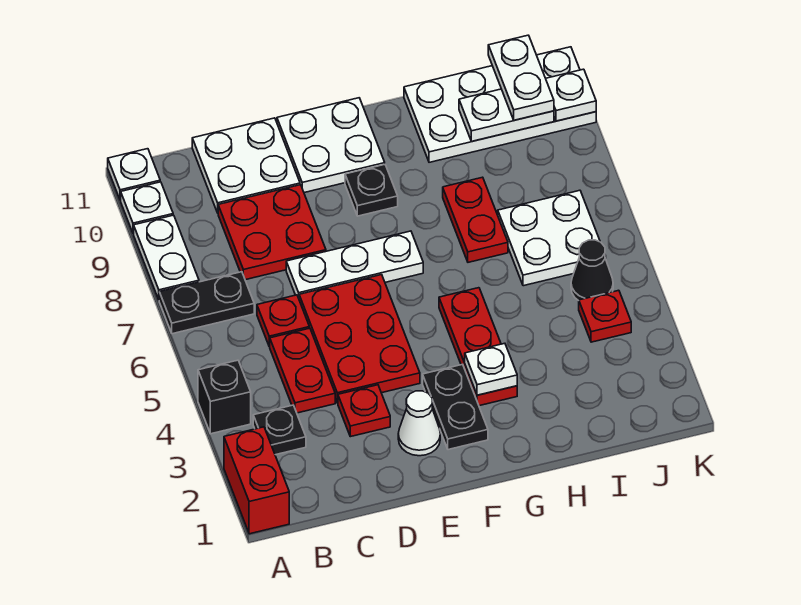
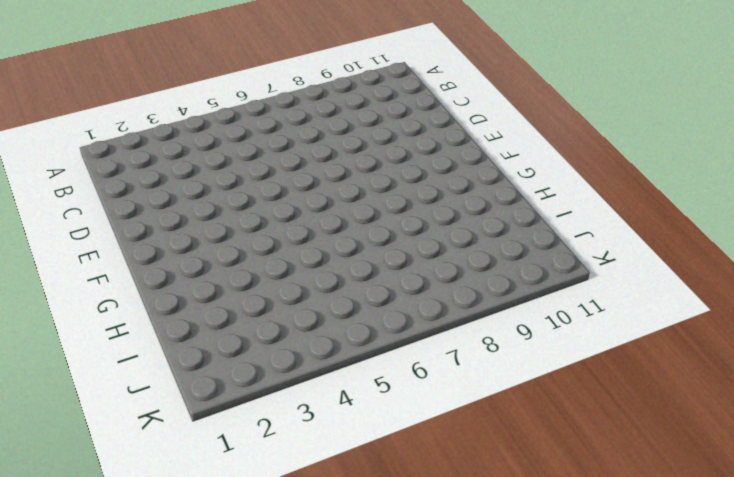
none -> red brick A1:A2 level 1
none -> black brick A4 level 1
none -> black plate A7:B7 level 1

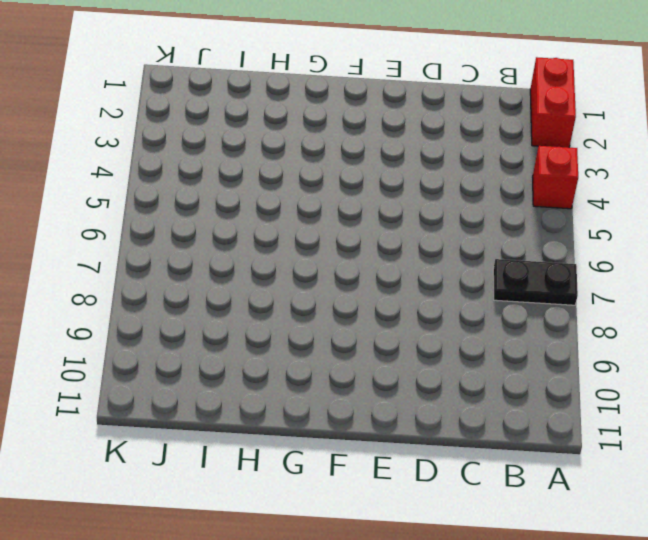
red brick A4 level 1 -> black brick A4 level 1
none -> white plate A8:A9 level 1
none -> white plate A10 level 1
none -> white plate A11 level 1

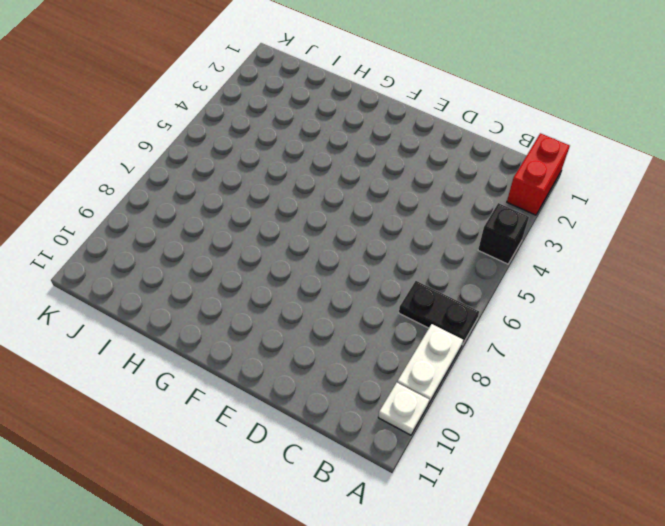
none -> white plate A11 level 1
none -> black plate B3 level 1
none -> red plate C4:C5 level 1

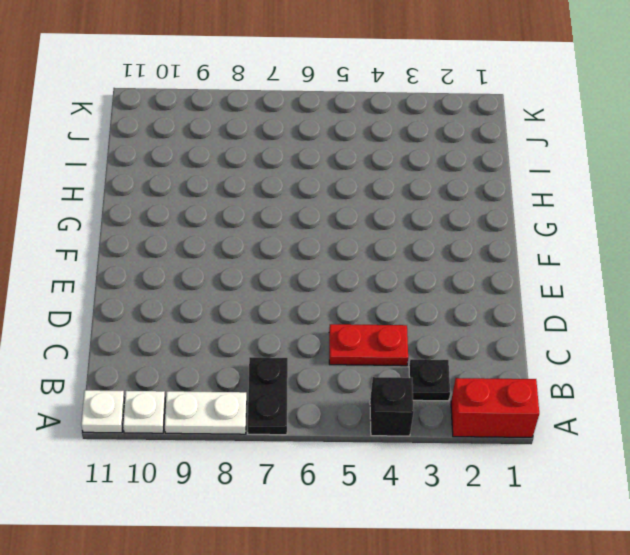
none -> red plate C6 level 1
none -> red plate C8:D9 level 1
none -> white plate C10:D11 level 1

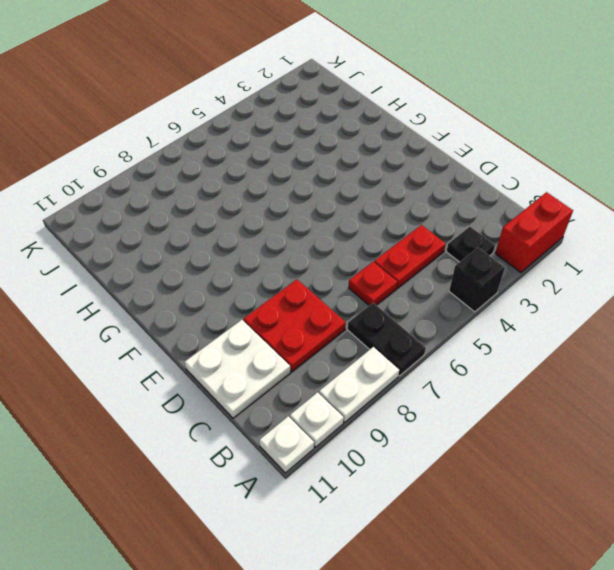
none -> red plate D3 level 1
none -> red plate D4:E6 level 1
none -> white plate D7:F7 level 1

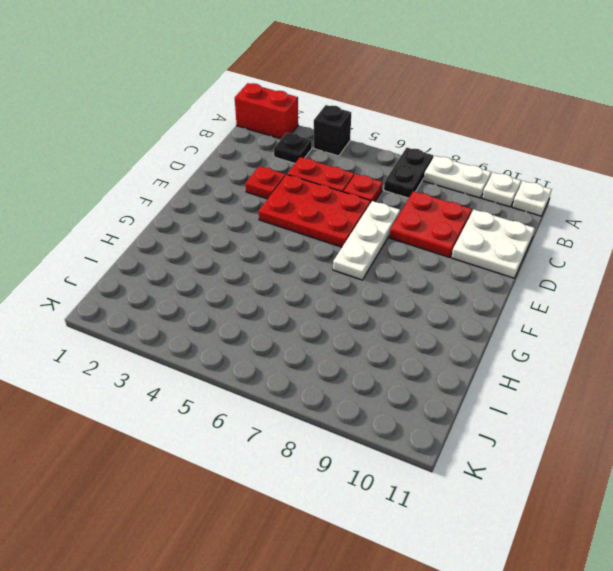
none -> white cone E2 level 1
none -> white plate E10:F11 level 1
none -> black plate F2:F3 level 1

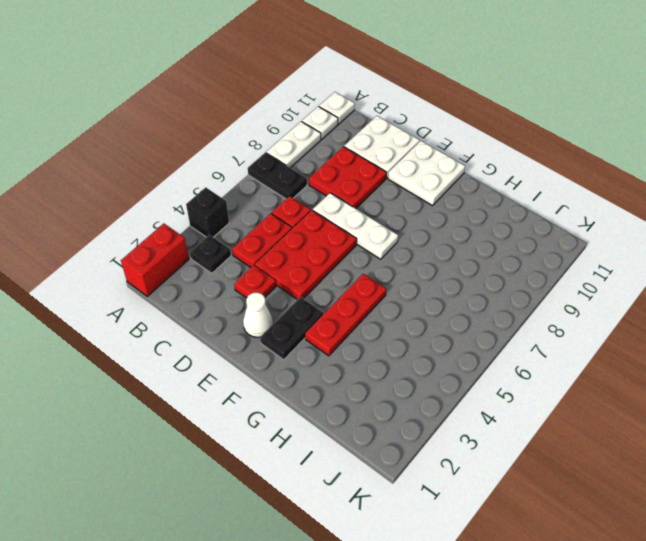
none -> black plate F9 level 1
none -> red plate H7:H8 level 1
none -> white plate H10:K11 level 1

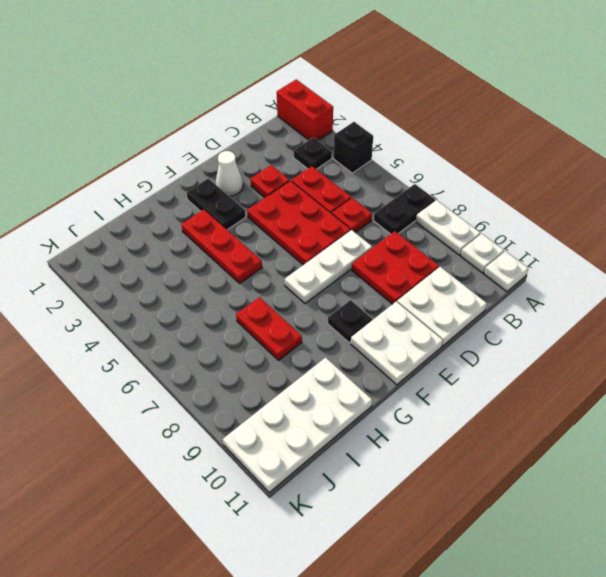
none -> white plate I6:J7 level 1
none -> red plate J4 level 1
none -> black cone J5 level 1

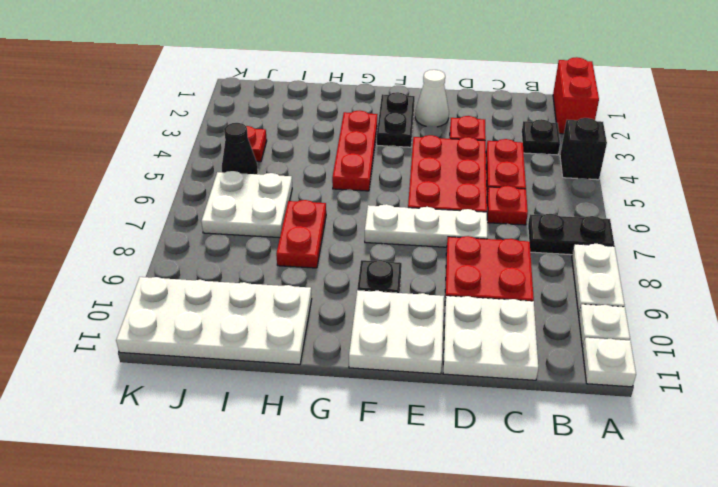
none -> white plate G3 level 2
none -> white plate I10:J10 level 2
none -> white plate K10 level 2

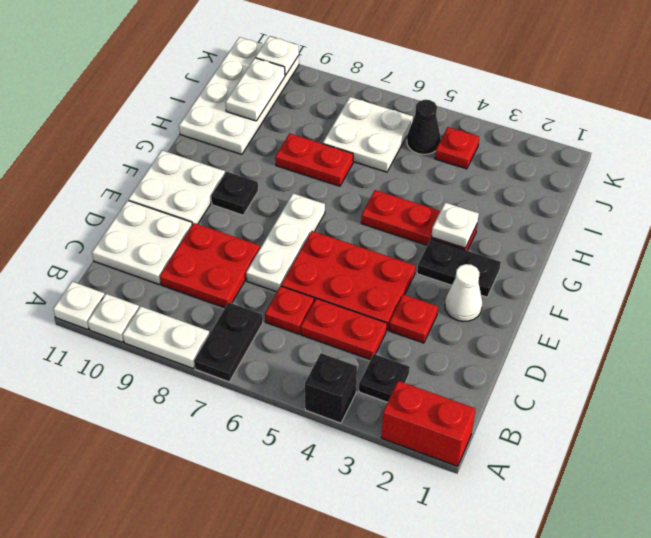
none -> white plate J10:J11 level 3

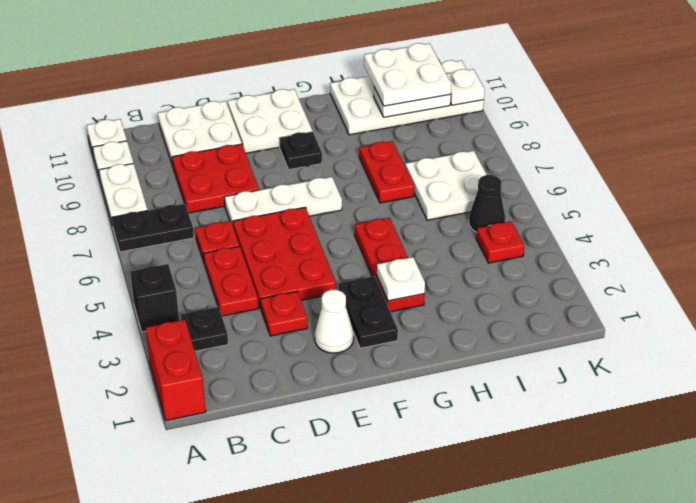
white plate I10:J11 level 3 -> white plate J10:J11 level 3

